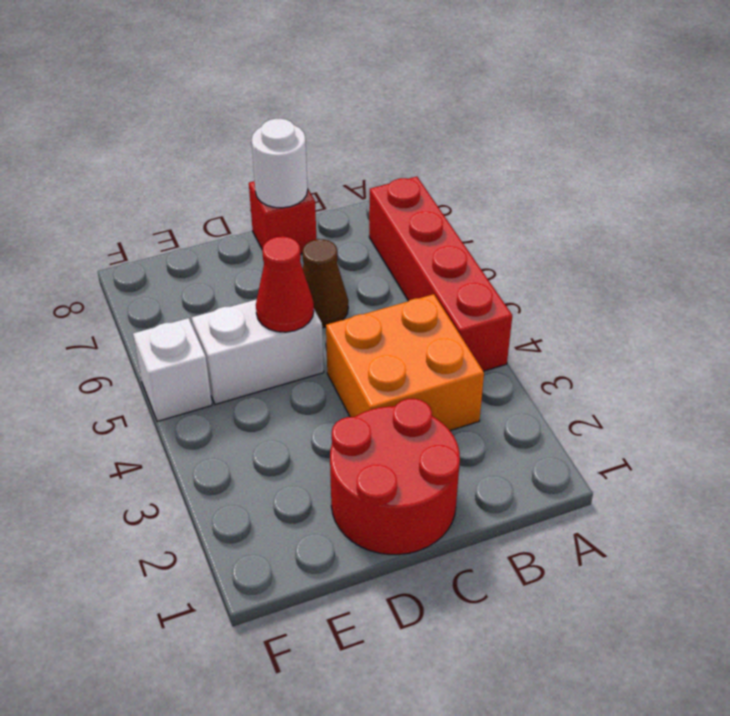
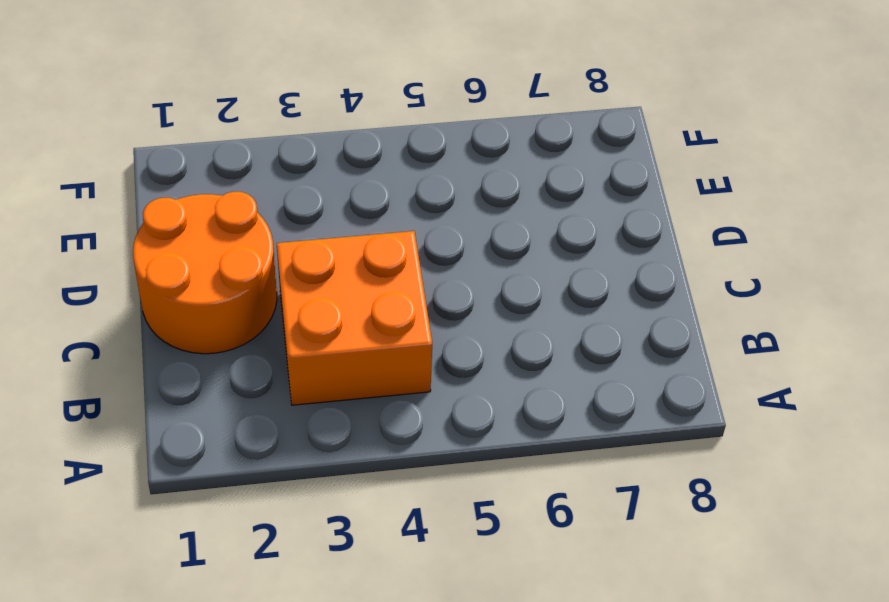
orange round brick C1:D2 level 1 -> red round brick C1:D2 level 1
none -> red brick A4:A7 level 1
none -> brown cone C6 level 1

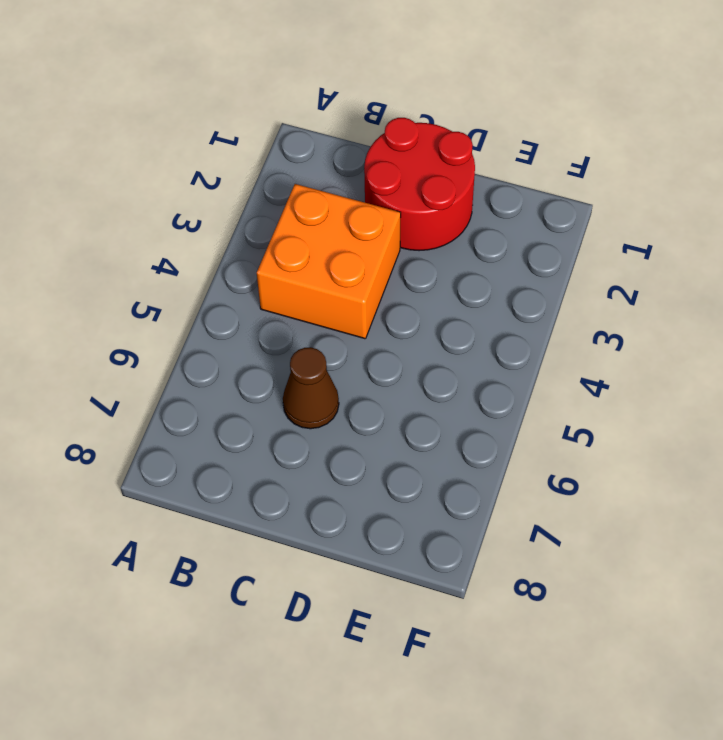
none -> red brick A4:A7 level 1
none -> red brick C8 level 1

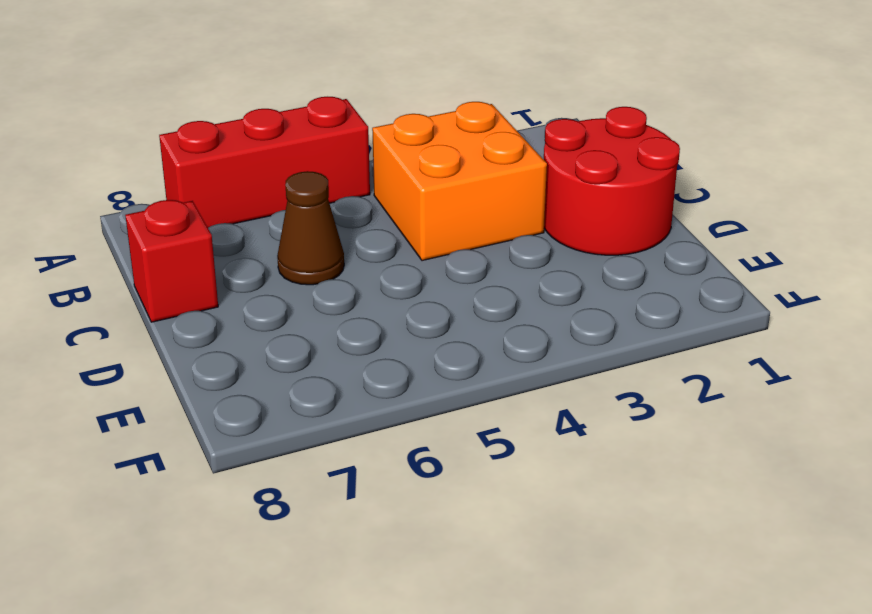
red brick A5:A7 level 1 -> red brick A4:A7 level 1
none -> white brick D5:E5 level 1
none -> white brick F5 level 1

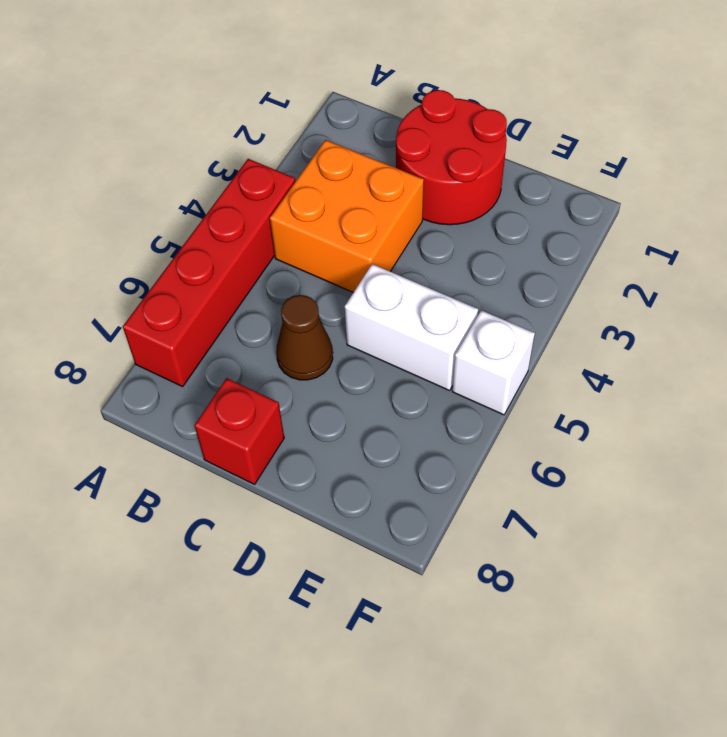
none -> white round brick C8 level 2
none -> red cone D5 level 2

